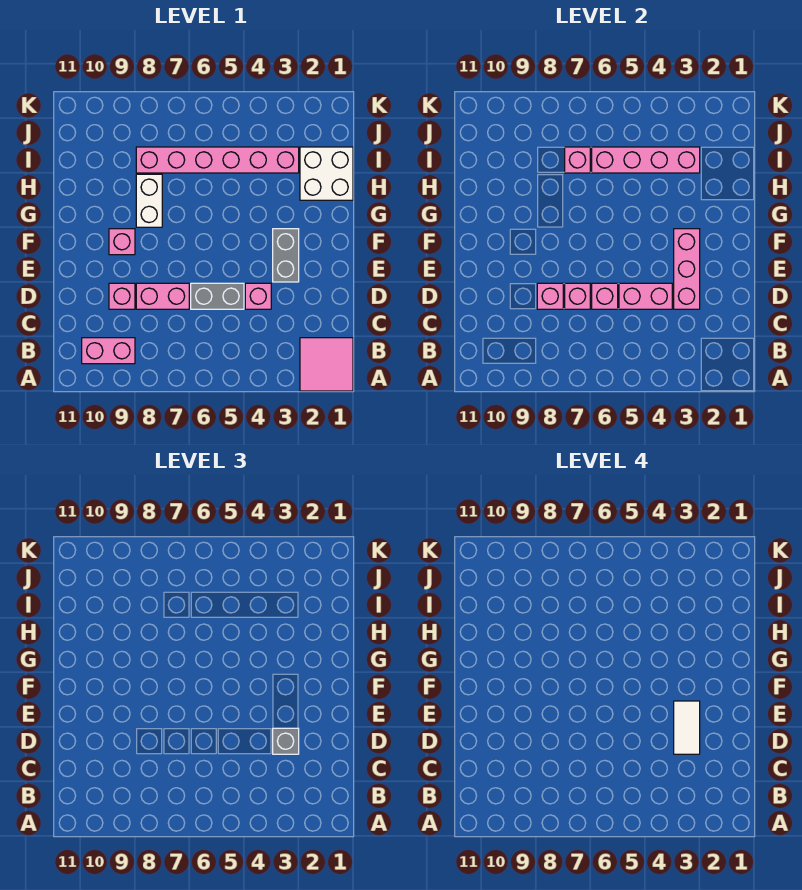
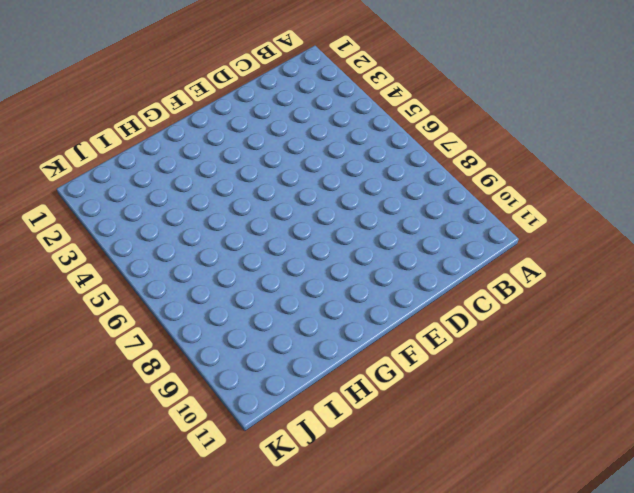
none -> pink tile A1:B2 level 1
none -> pink brick B9:B10 level 1
none -> pink brick D4 level 1

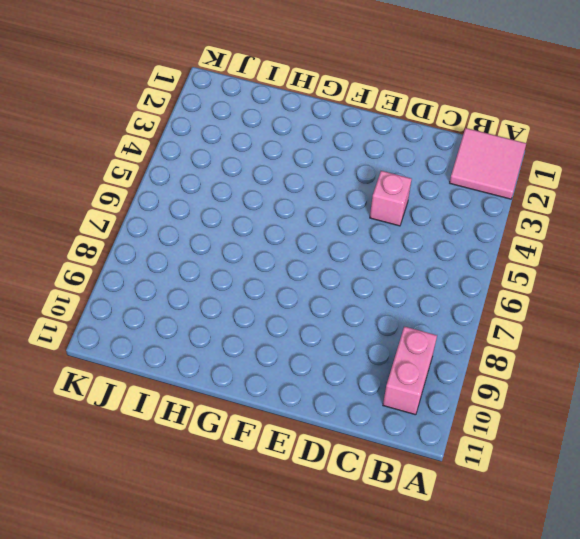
none -> grey brick D5:D6 level 1
none -> pink brick D7:D8 level 1
none -> pink brick D9 level 1

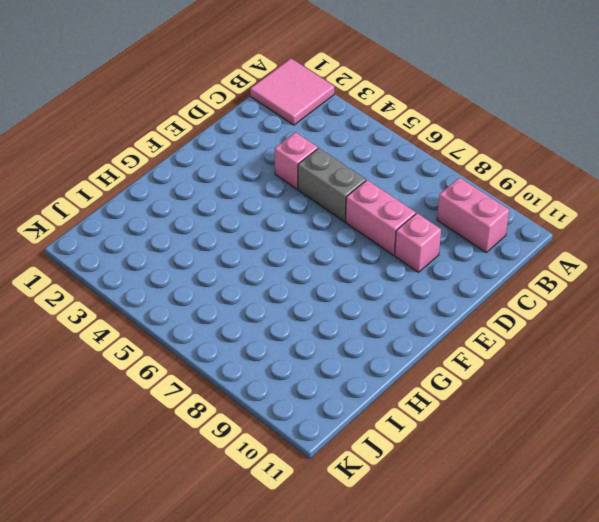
none -> grey brick E3:F3 level 1
none -> pink brick F9 level 1
none -> white brick G8:H8 level 1

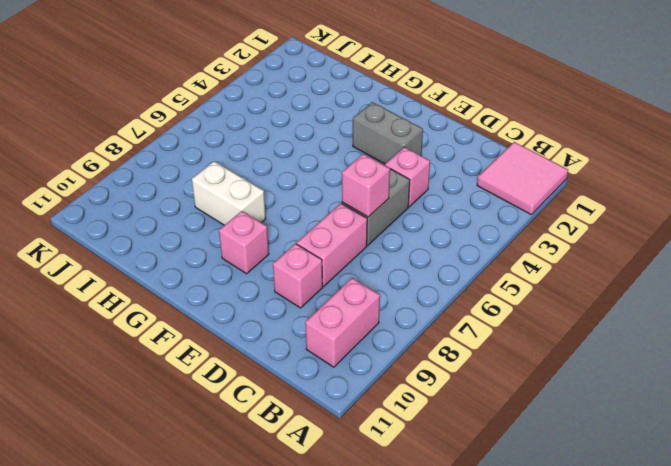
none -> white brick H1:I2 level 1
none -> pink brick I3:I8 level 1
none -> pink brick D3:F3 level 2

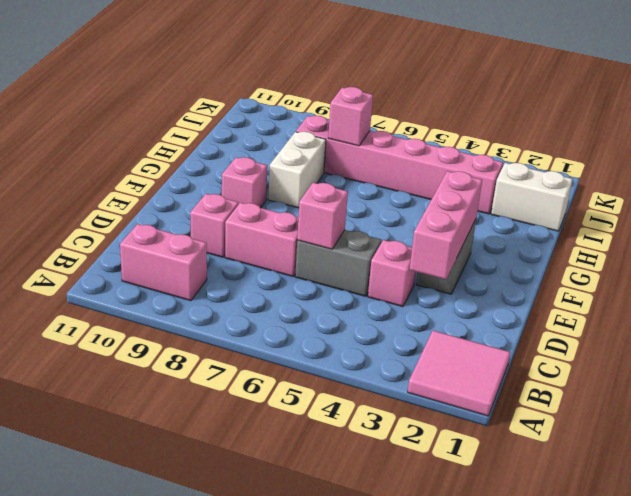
white brick I1:I2 level 1 -> white brick H1:I2 level 1
none -> pink brick D4:D5 level 2
none -> pink brick D7 level 2
none -> pink brick D8 level 2

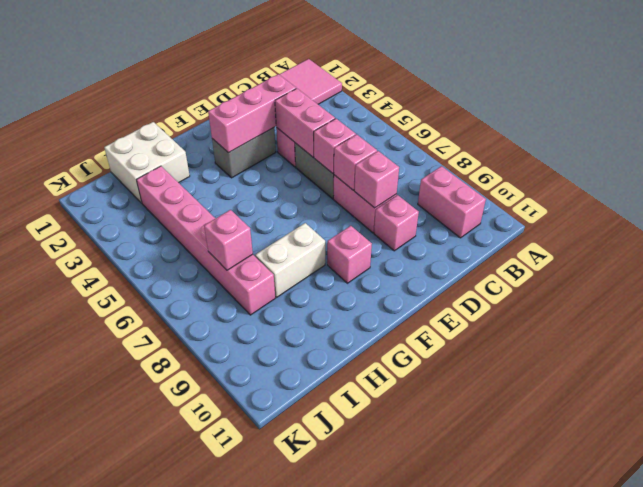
none -> pink brick I3:I6 level 2
none -> grey brick D3 level 3
none -> white tile D3:E3 level 4

